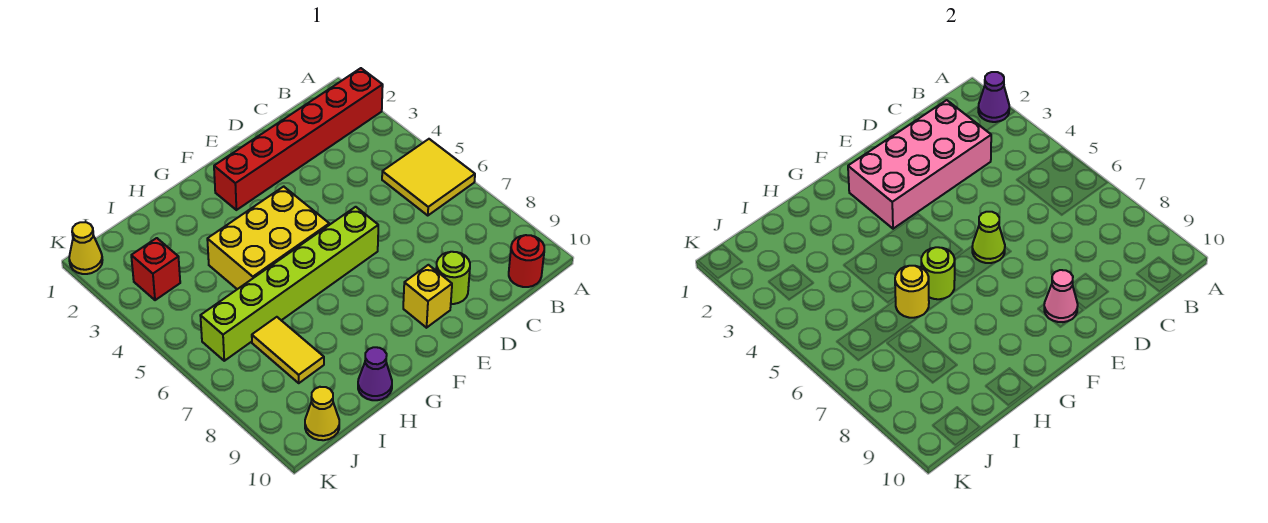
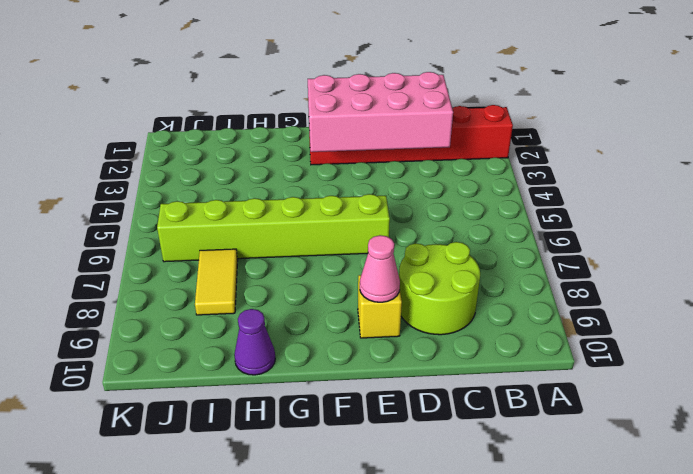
lime round brick C8:D9 level 1 -> lime round brick D9 level 1
none -> yellow tile A5:B6 level 1
none -> red round brick B10 level 1
none -> yellow brick F4:H5 level 1

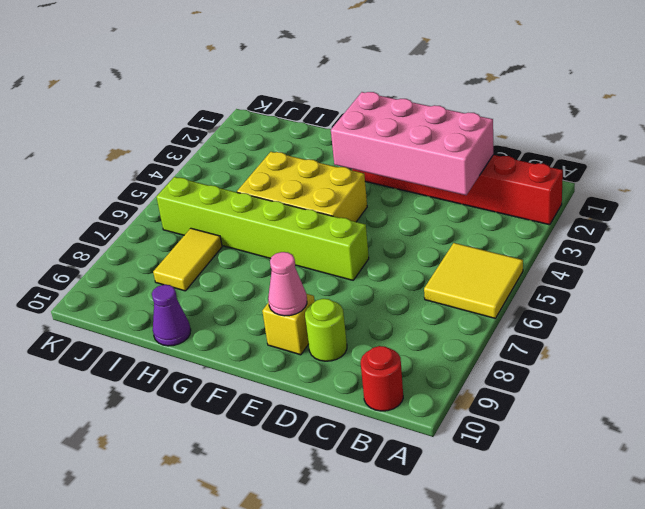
none -> red brick J3 level 1
none -> yellow cone J10 level 1
none -> yellow cone K1 level 1

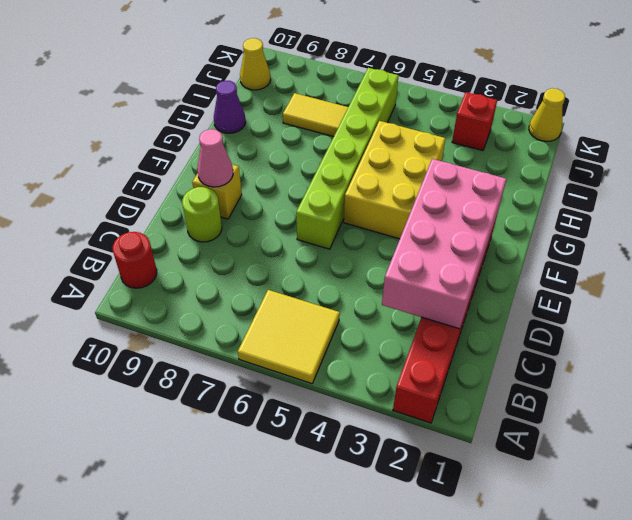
none -> purple cone A2 level 2
none -> lime cone E6 level 2
none -> lime round brick G6 level 2

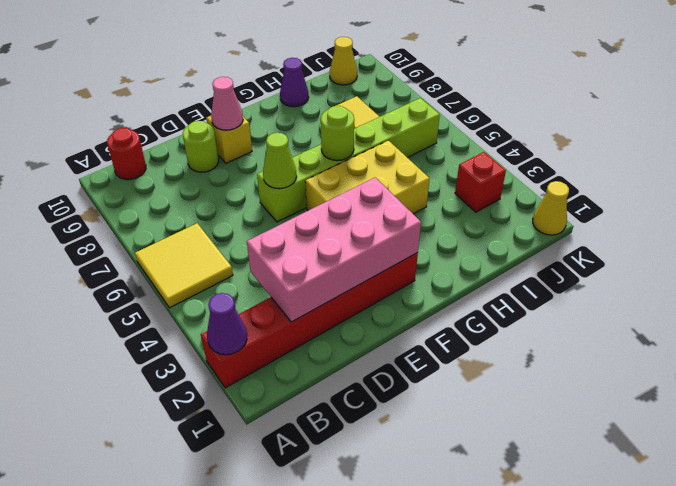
none -> yellow round brick H6 level 2

